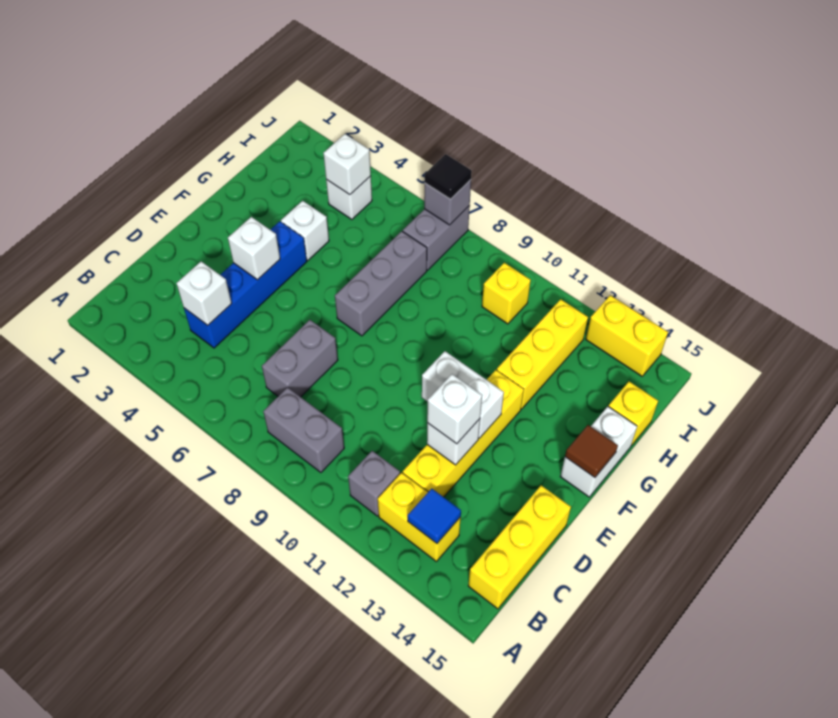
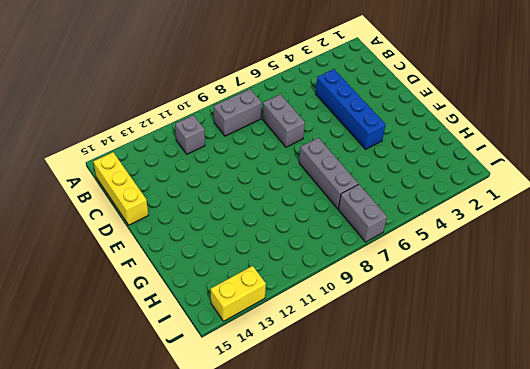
none -> yellow brick B12:B13 level 1
none -> yellow brick C12:F12 level 1
none -> white brick F15:G15 level 1

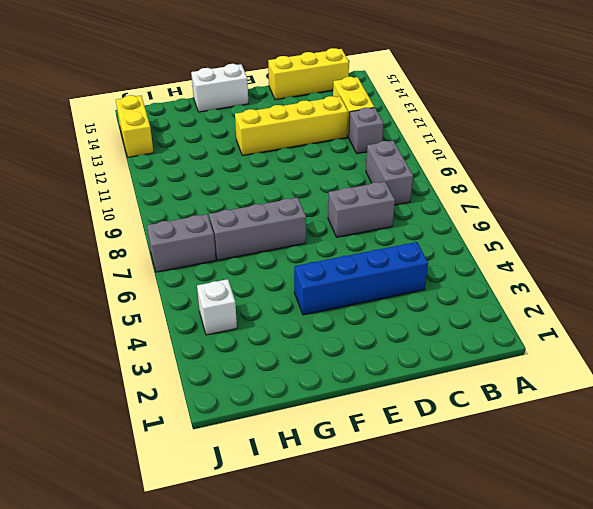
none -> white brick G4 level 1
none -> yellow brick G12:I12 level 1
none -> yellow brick H15 level 1

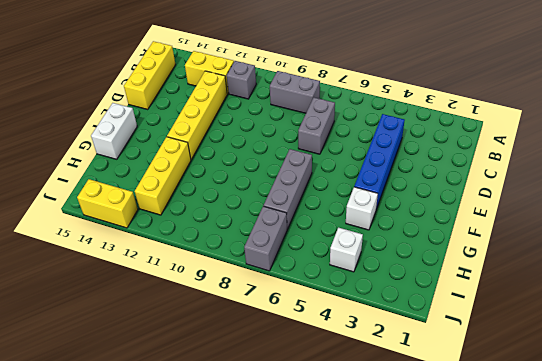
none -> yellow brick H15 level 1
none -> yellow brick I10 level 1
none -> blue tile B13 level 2

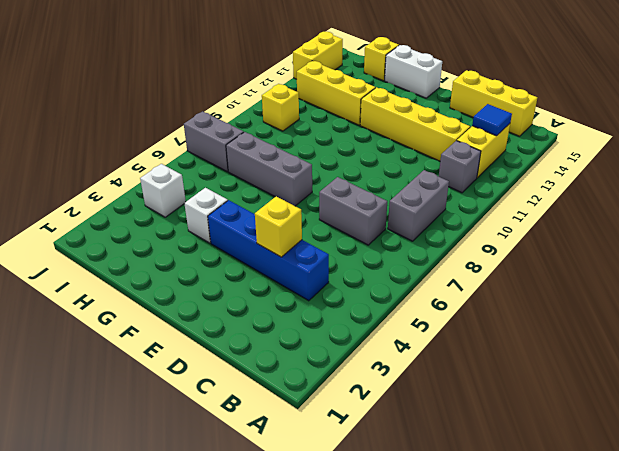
yellow brick D4 level 2 -> none
none -> white brick C4 level 2
none -> white brick D12 level 2
none -> white brick E4 level 2

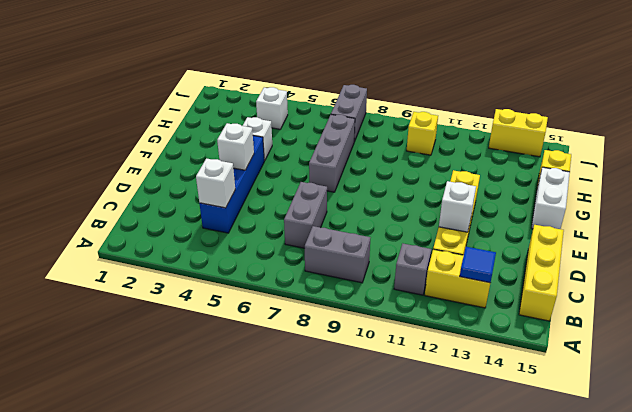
none -> yellow brick G12:I12 level 1
none -> white brick E11:E12 level 2
none -> brown tile F15 level 2

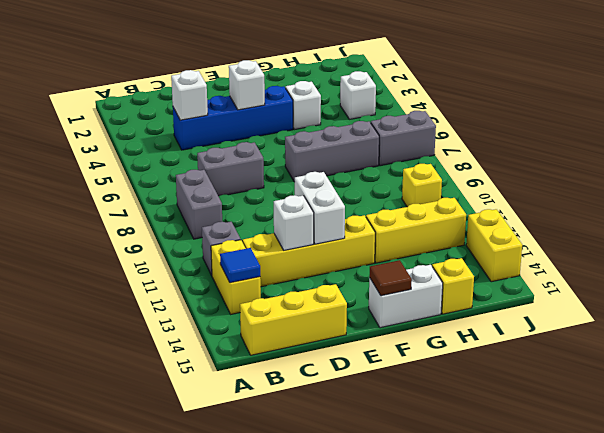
none -> white brick I4 level 2
none -> grey brick J7 level 2
none -> white brick D12 level 3

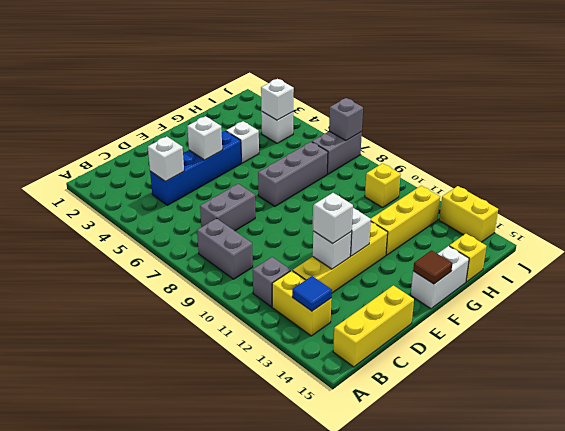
none -> black tile J7 level 3

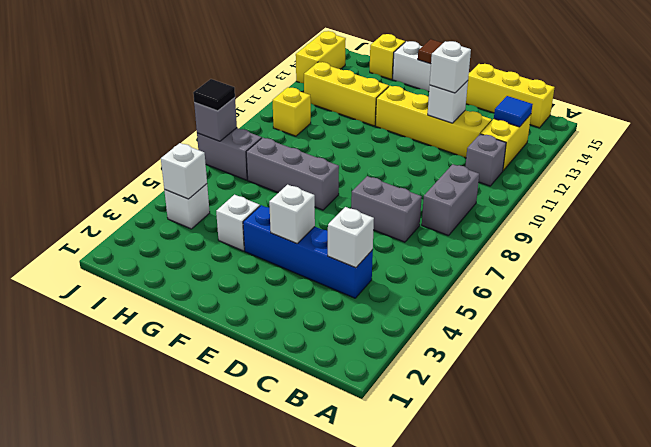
none -> white brick E11:E12 level 2

